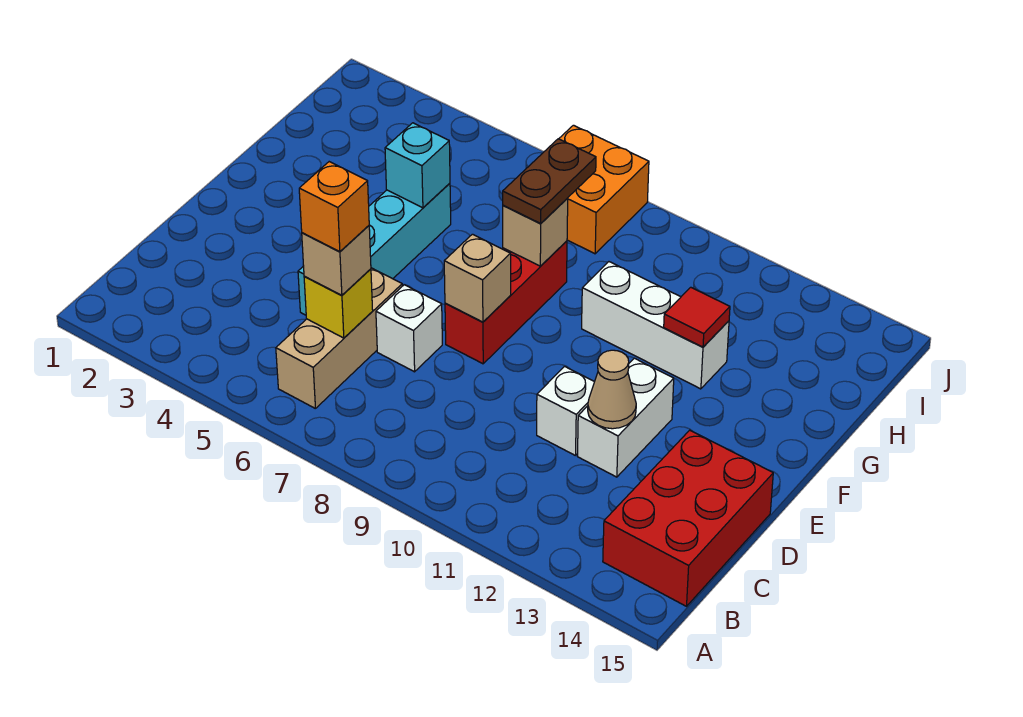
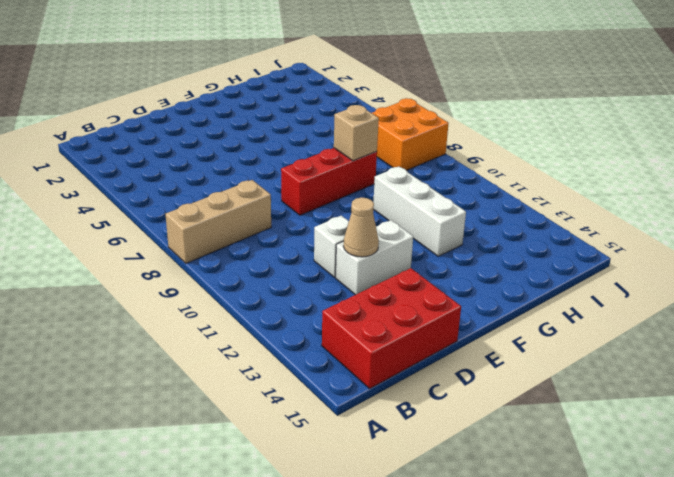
tan brick A8:C8 level 1 -> tan brick B6:D6 level 1
none -> cyan brick D5:G5 level 1
none -> white brick D7 level 1
none -> yellow brick C6 level 2

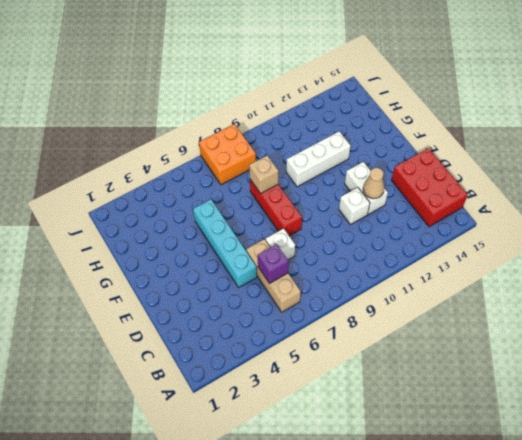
purple brick C6 level 2 -> yellow brick C6 level 2
none -> tan brick E8 level 2
none -> cyan brick G5 level 2
none -> red tile G12 level 2

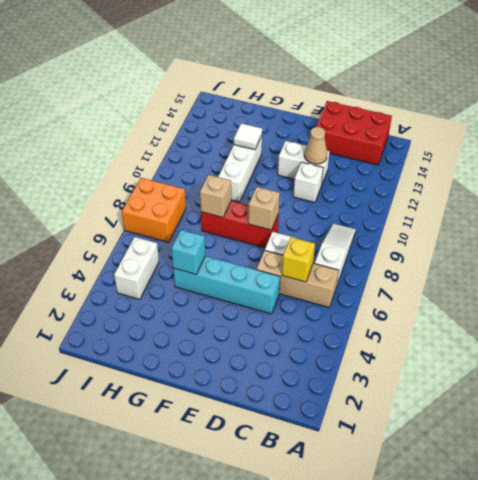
white slope B7:B9 level 1 top 7 -> none
white tile G12 level 2 -> red tile G12 level 2
white brick I4:I5 level 1 -> none
none -> tan brick C6 level 3
none -> brown plate G8:H8 level 3
none -> orange brick C6 level 4

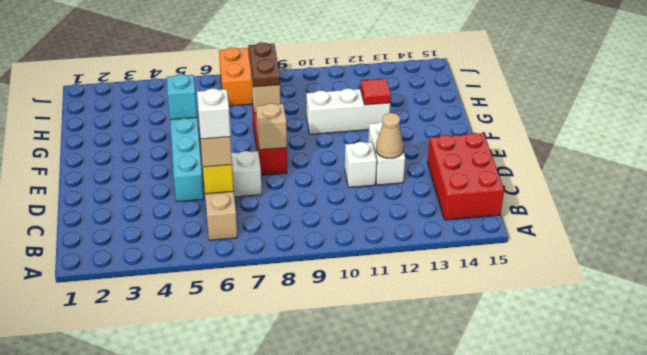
white brick C6 level 4 -> orange brick C6 level 4

